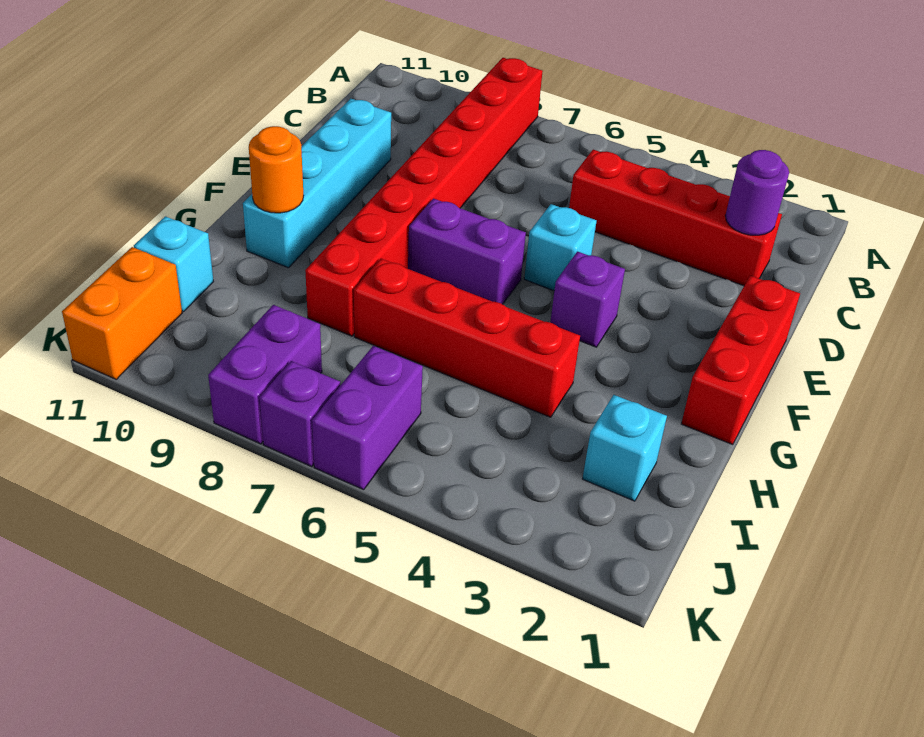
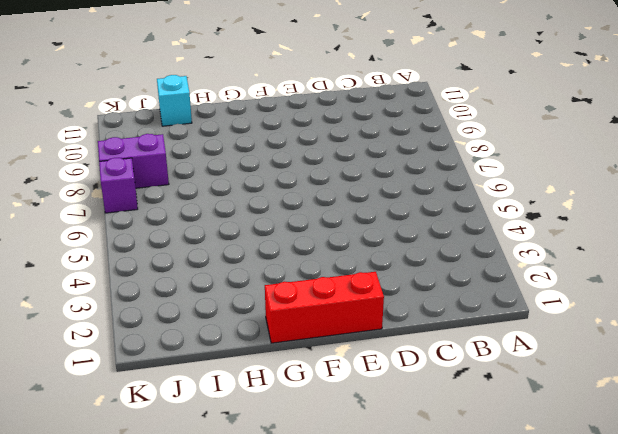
none -> red brick A8:H8 level 1
none -> red brick C2:C5 level 1
none -> cyan brick D10:G10 level 1

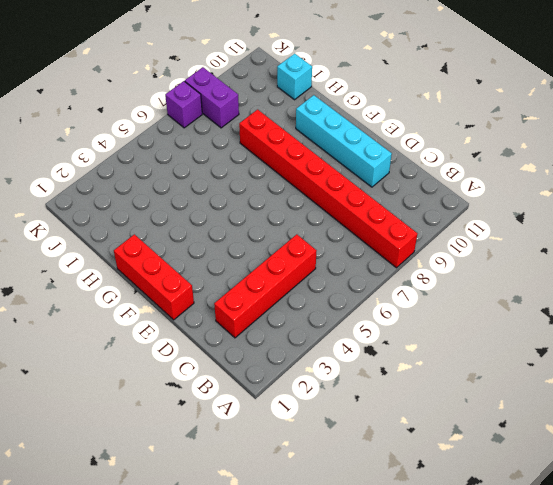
none -> cyan brick E5 level 1
none -> purple brick F4 level 1
none -> purple brick F6:F7 level 1

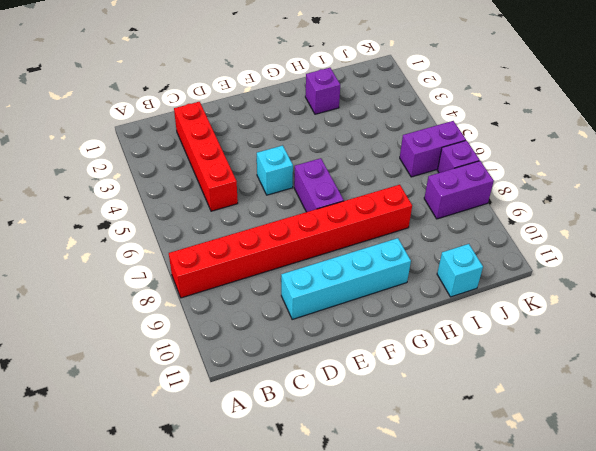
purple brick H2 level 1 -> purple brick F4 level 1
none -> red brick E1:G1 level 1
none -> red brick H4:H7 level 1
none -> cyan brick I2 level 1

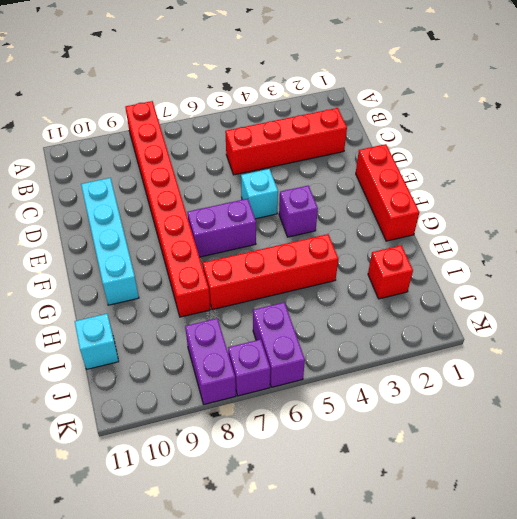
red brick I2 level 1 -> cyan brick I2 level 1
none -> orange brick J11:K11 level 1
none -> purple round brick C2 level 2
none -> orange round brick G10 level 2

